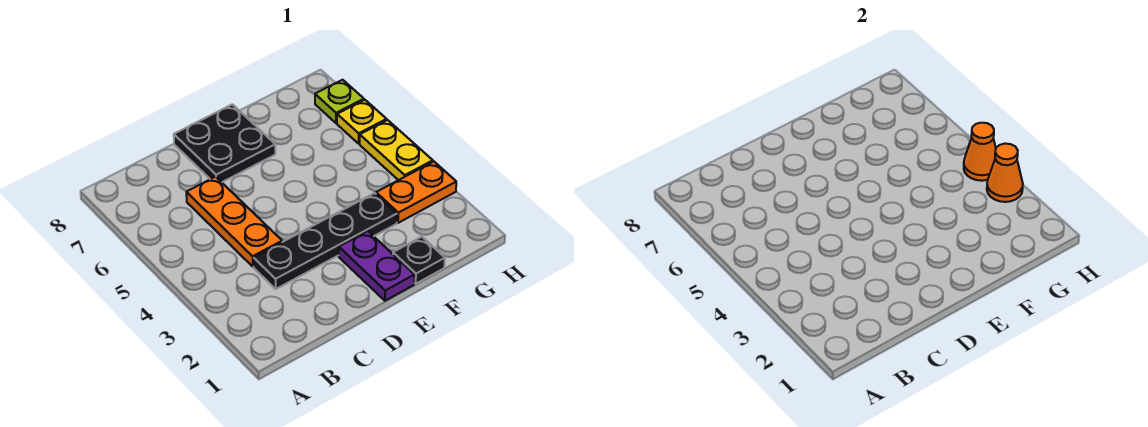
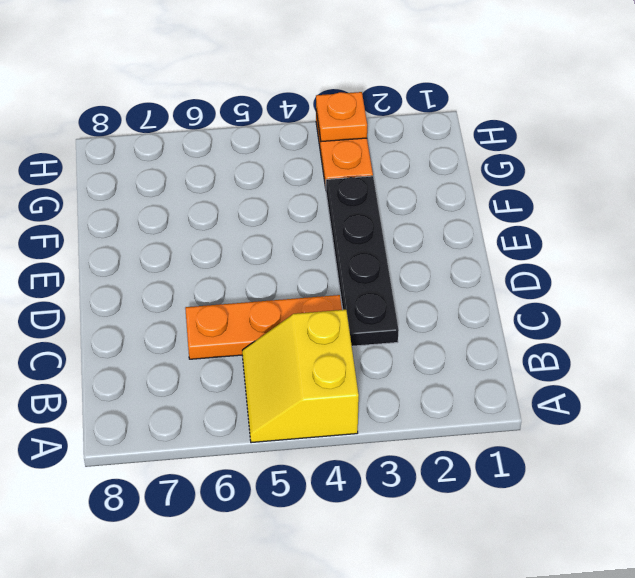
yellow slope A4:B5 level 1 top 4 -> none
orange plate H3 level 2 -> orange cone H3 level 2
none -> black plate D7:E8 level 1
none -> purple plate E1:E2 level 1

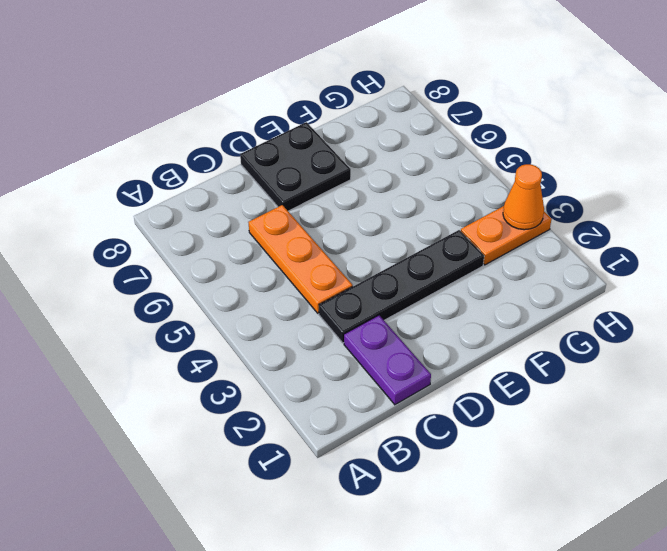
purple plate C1:C2 level 1 -> purple plate E1:E2 level 1
none -> black plate F1 level 1
none -> yellow plate H4:H5 level 1

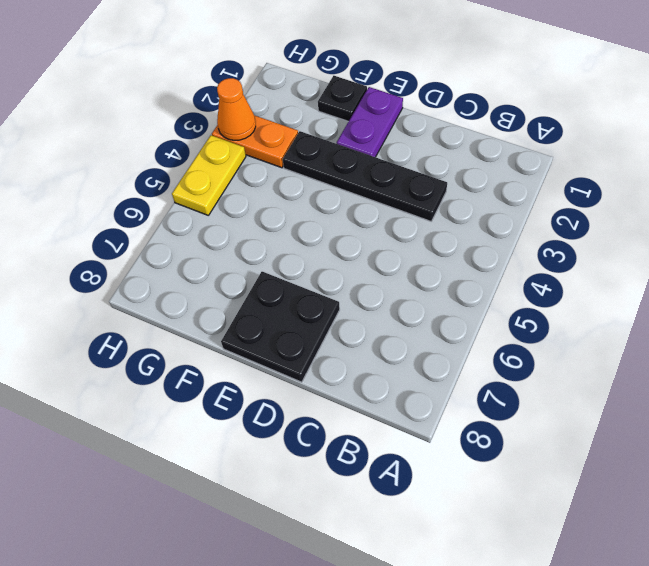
none -> orange plate C4:C6 level 1
none -> yellow plate H6 level 1

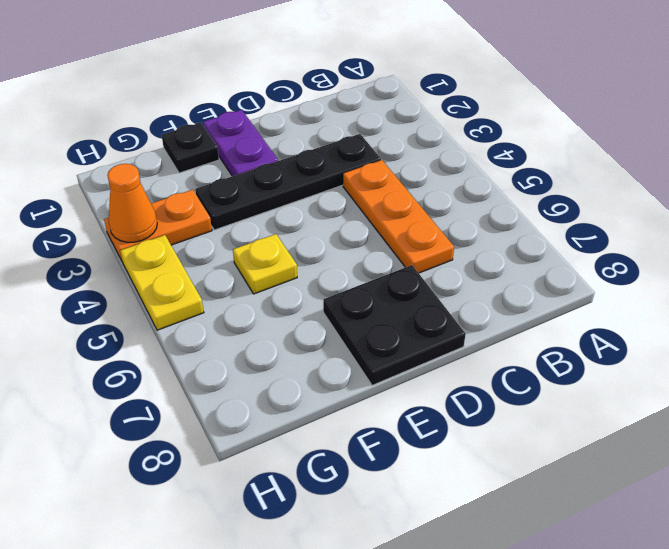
yellow plate F5 level 1 -> yellow plate H6 level 1
none -> lime plate H7 level 1
none -> orange cone H4 level 2

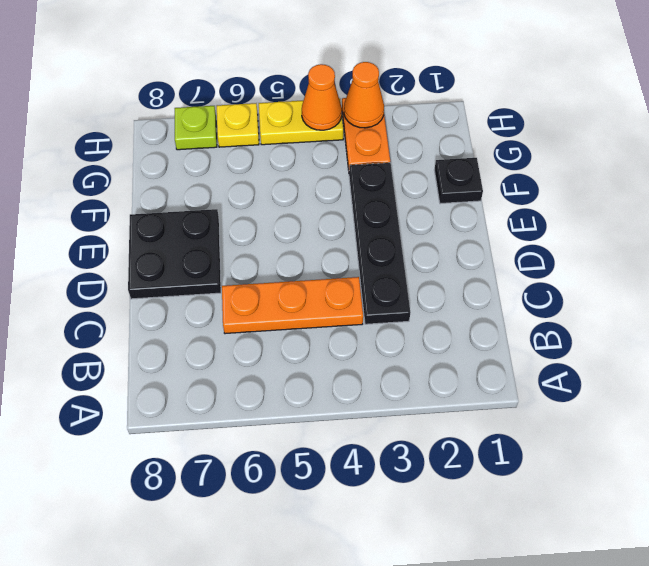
none -> purple plate E1:E2 level 1

